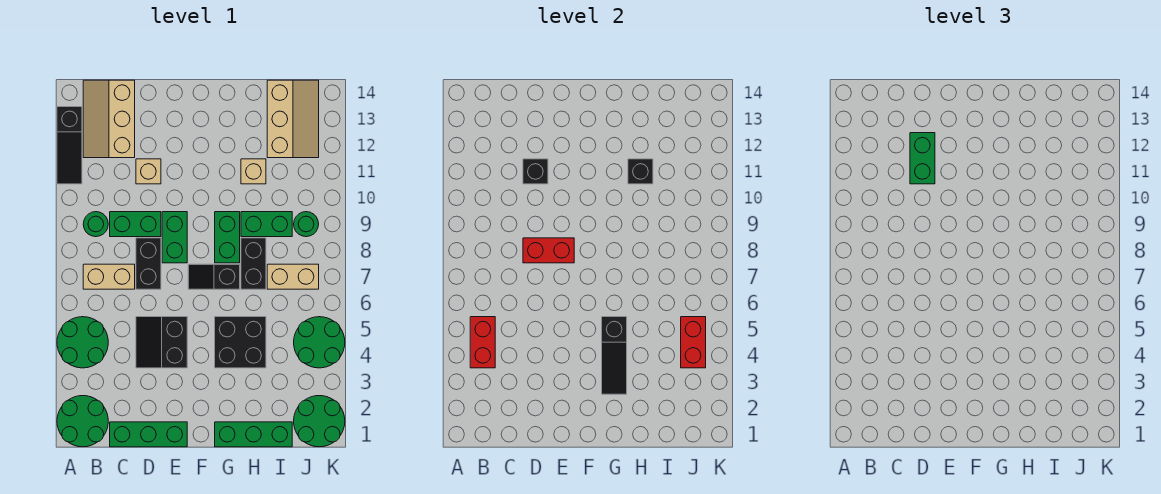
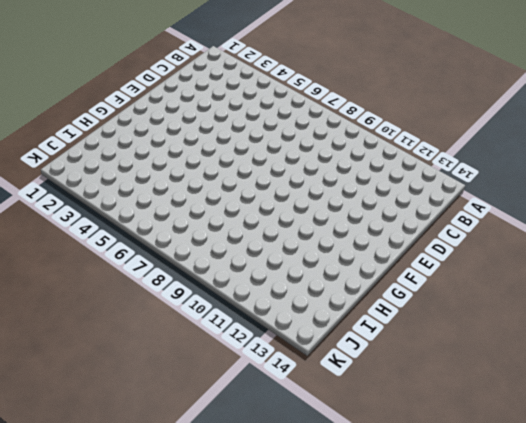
none -> green round brick A1:B2 level 1
none -> green round brick A4:B5 level 1
none -> black slope A11:A13 level 1 top 13
none -> tan brick B7:C7 level 1

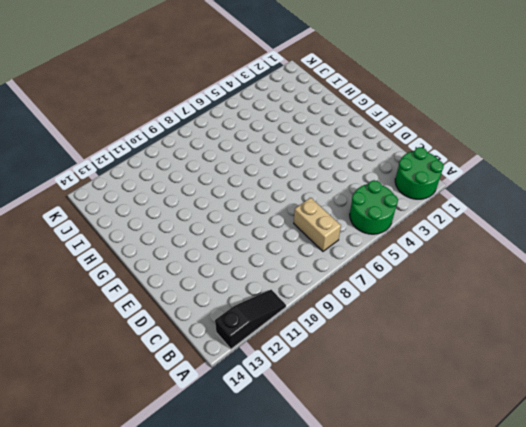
none -> green round brick B9 level 1
none -> tan slope B12:C14 level 1 top C
none -> green brick C1:E1 level 1
none -> green brick C9:D9 level 1

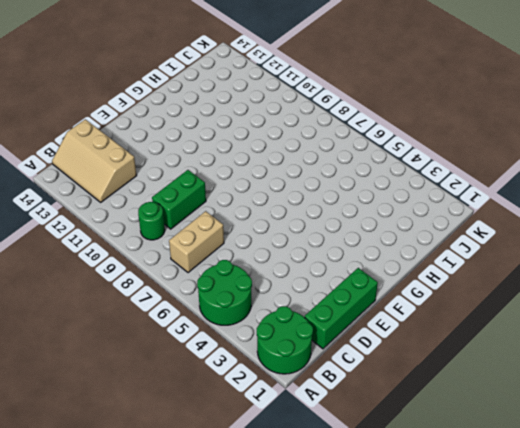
none -> black slope A11:A13 level 1 top 13
none -> black slope D4:E5 level 1 top E
none -> black brick D7:D8 level 1
none -> tan brick D11 level 1

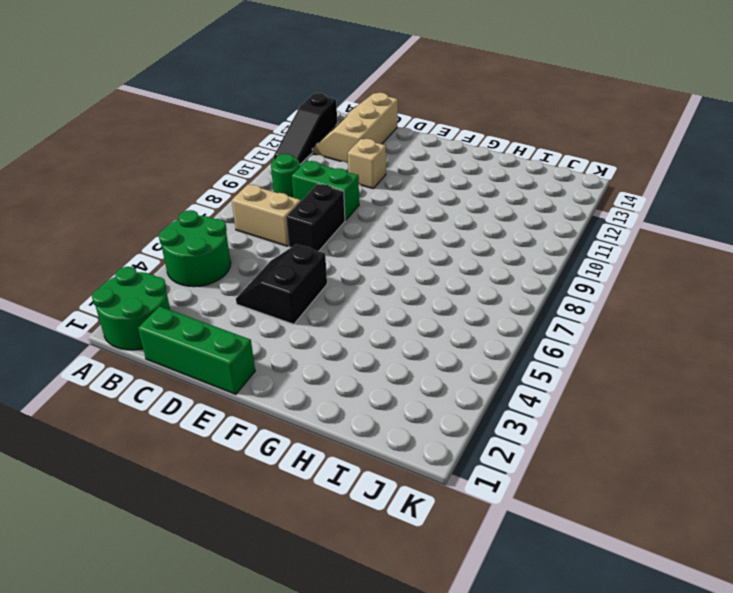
none -> green brick E8:E9 level 1
none -> black slope F7:G7 level 1 top G
none -> green brick G1:I1 level 1
none -> black brick G4:H5 level 1

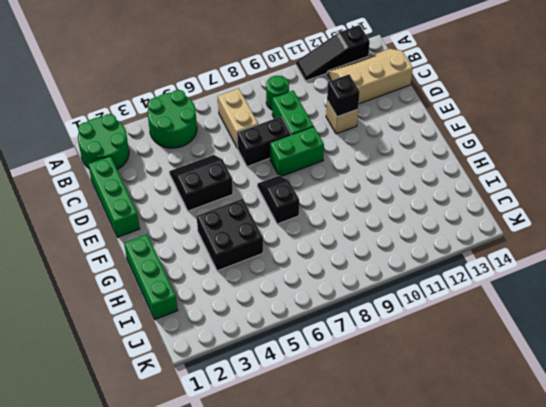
none -> green brick G8:G9 level 1
none -> black brick H7:H8 level 1
none -> green brick H9:I9 level 1
none -> tan brick H11 level 1

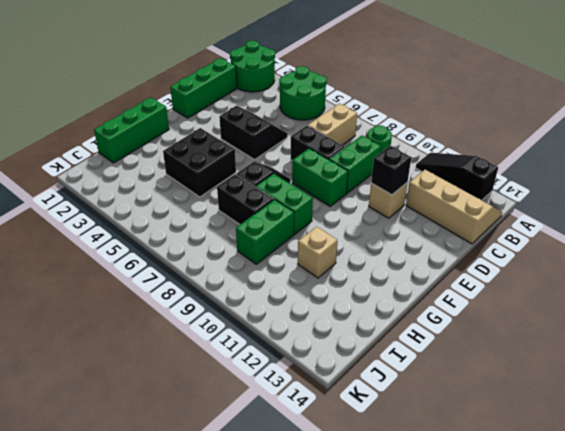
none -> tan brick I7:J7 level 1
none -> tan slope I12:J14 level 1 top I
none -> green round brick J1:K2 level 1
none -> green round brick J4:K5 level 1

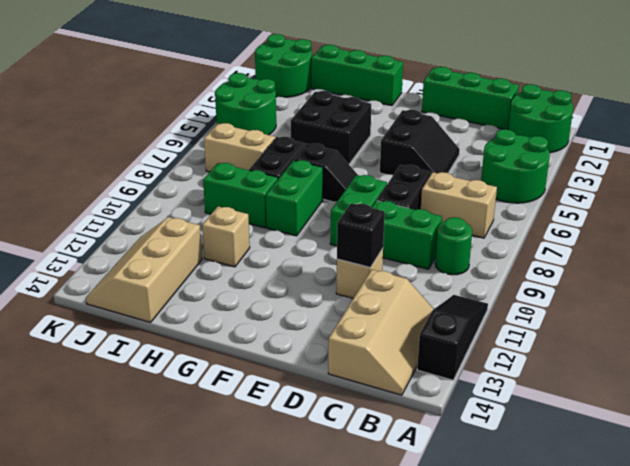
none -> green round brick J9 level 1
none -> red brick B4:B5 level 2
none -> red brick D8:E8 level 2
none -> black slope G3:G5 level 2 top 5

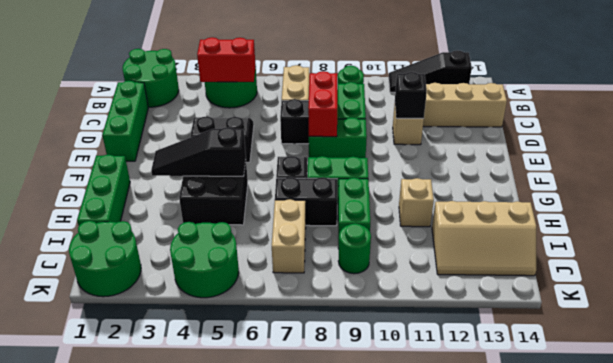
none -> black brick H11 level 2
none -> red brick J4:J5 level 2
none -> green brick D11:D12 level 3

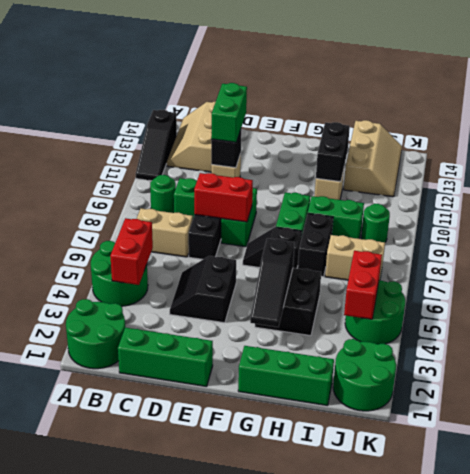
black brick H11:H12 level 2 -> black brick H11 level 2

